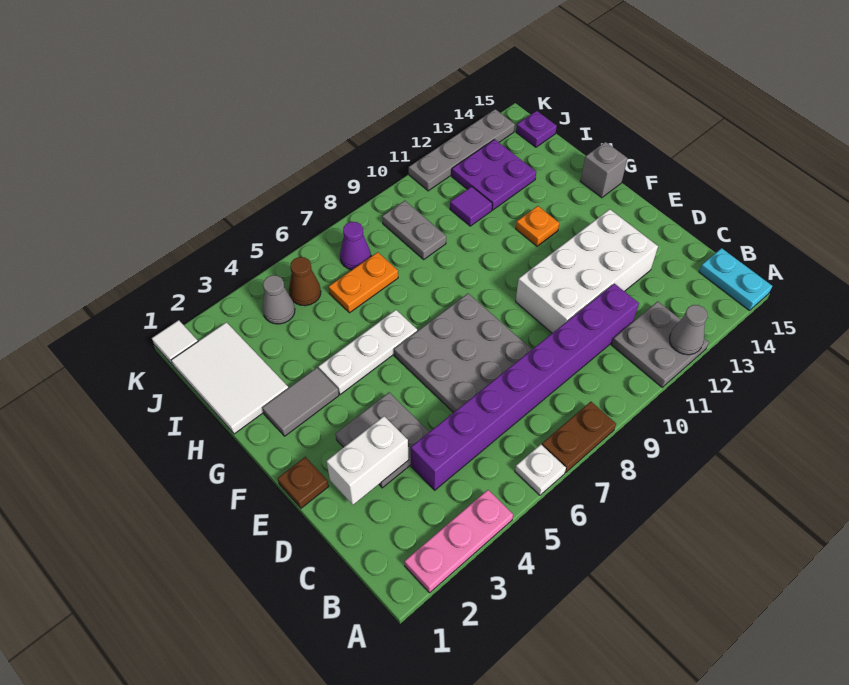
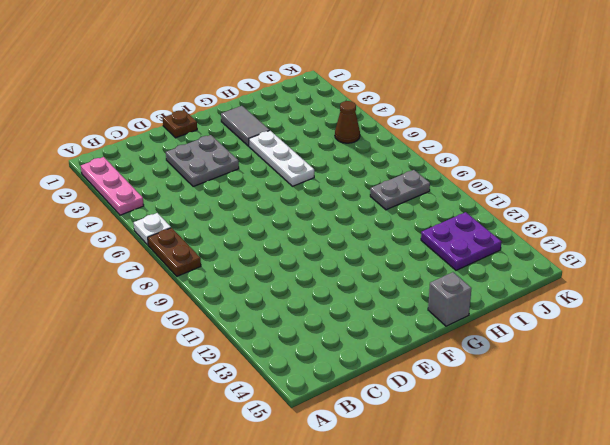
none -> grey plate A11:B12 level 1
none -> cyan plate A15:B15 level 1
none -> purple brick C4:C11 level 1

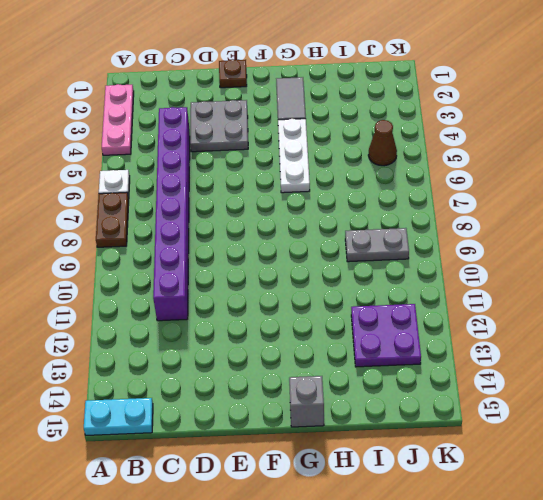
none -> grey plate A11:B12 level 1
none -> grey plate D6:F8 level 1
none -> white brick D10:E13 level 1

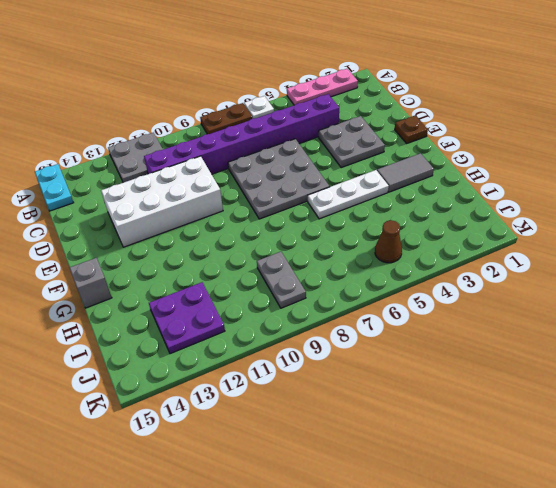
none -> orange plate G12 level 1
none -> white tile H1:J2 level 1
none -> orange plate I6:I7 level 1

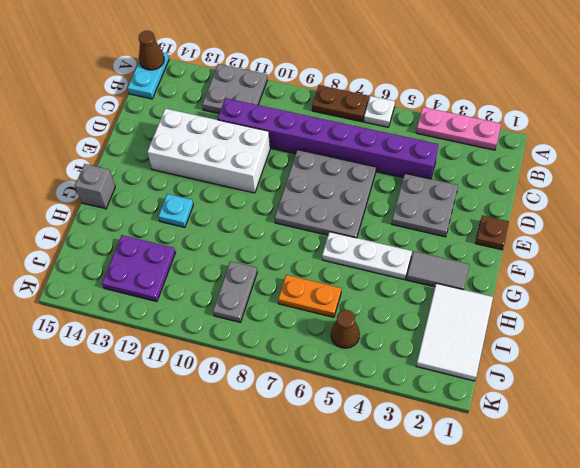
brown cone A15 level 2 -> none
cyan plate G12 level 1 -> orange plate G12 level 1
none -> purple tile I11 level 1
none -> grey cone J4 level 1
none -> purple cone J7 level 1

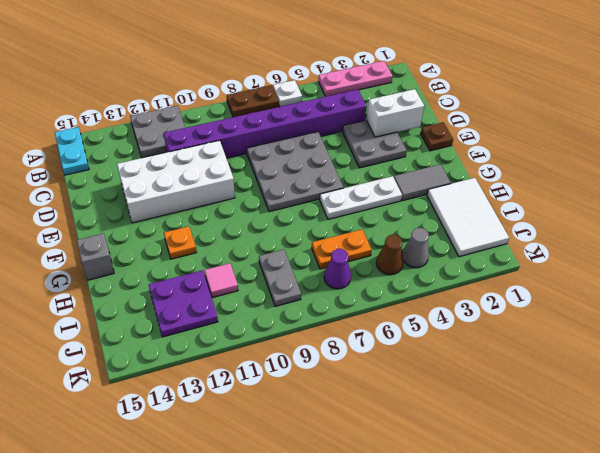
pink tile I11 level 1 -> purple tile I11 level 1
none -> purple plate J15 level 1
none -> white tile K1 level 1
none -> grey plate K11:K14 level 1

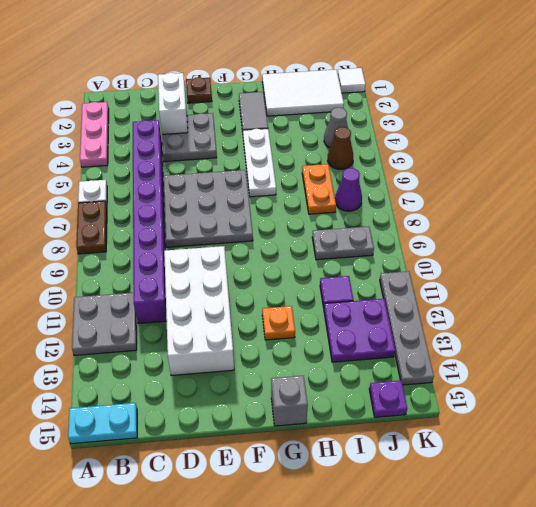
none -> grey cone A12 level 2

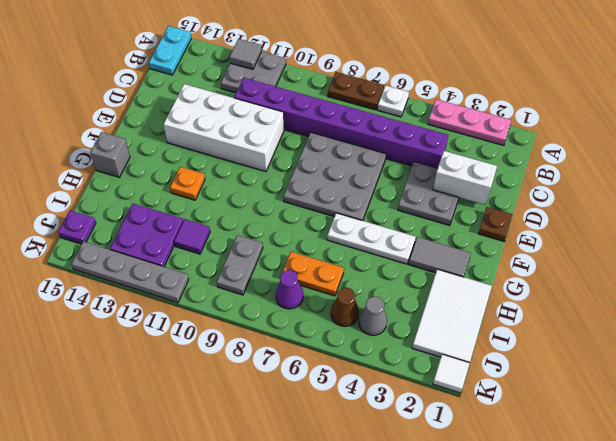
grey tile A12 level 2 -> grey cone A12 level 2

